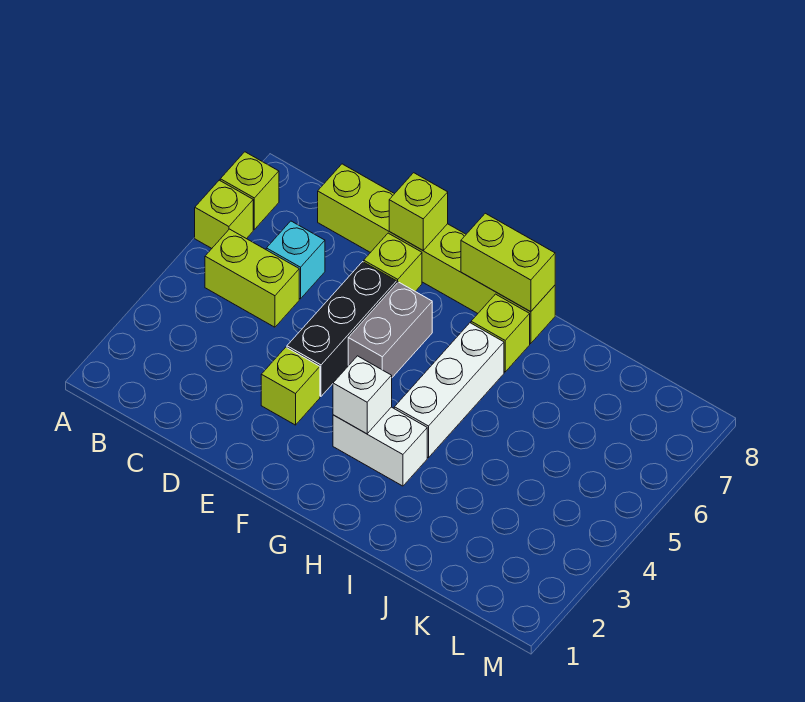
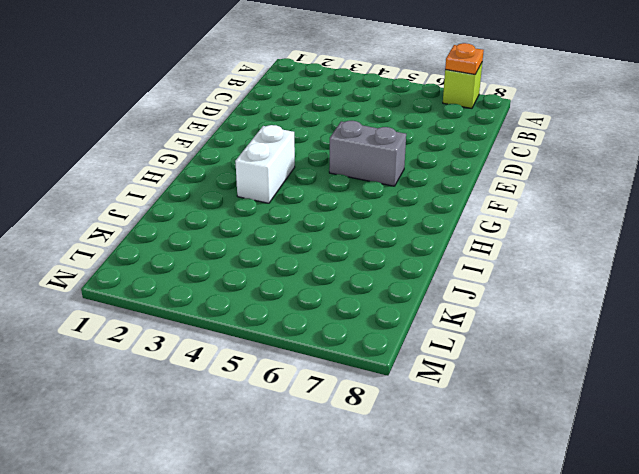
orange plate A7 level 2 -> none
none -> lime brick A6 level 1
none -> lime brick B5:C5 level 1
none -> cyan brick C6 level 1

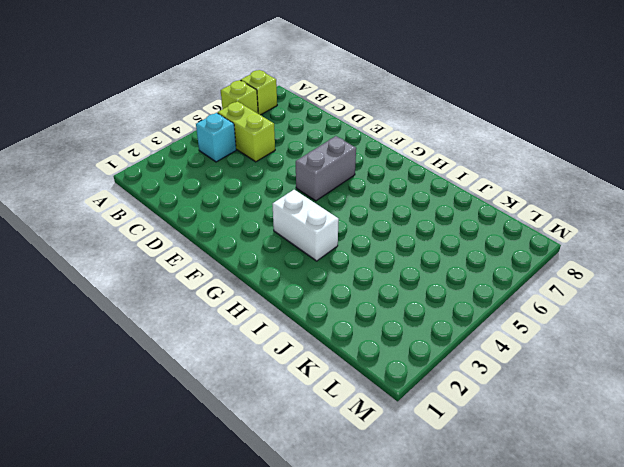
cyan brick B4 level 1 -> cyan brick C6 level 1
none -> lime brick C8:H8 level 1
none -> lime brick E3 level 1
none -> black brick E4:E6 level 1

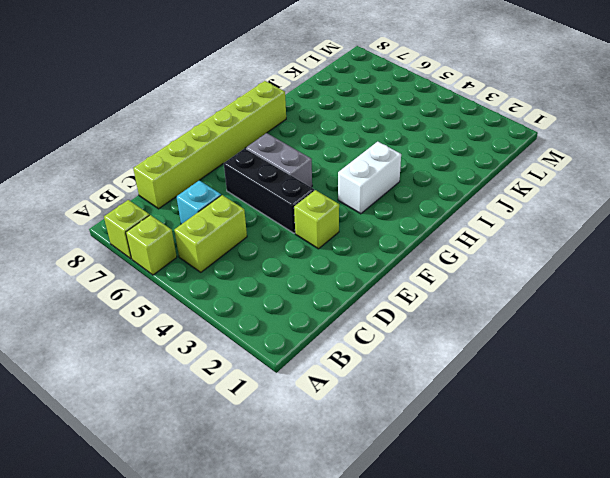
none -> lime brick E7 level 1
none -> white brick H4:H6 level 1
none -> lime brick H7 level 1

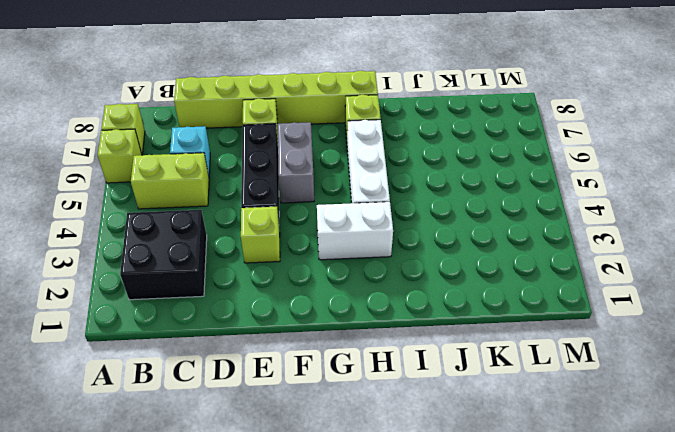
black brick B2:C3 level 1 -> none
none -> lime brick E8 level 2
none -> white brick G3 level 2
none -> lime brick G8:H8 level 2

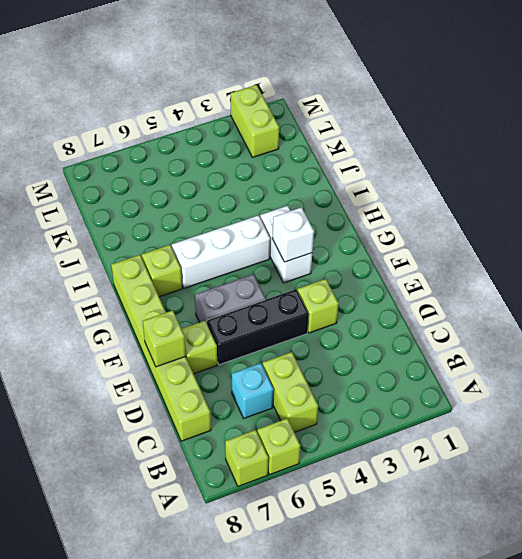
lime brick L2:M2 level 1 -> lime brick G8:H8 level 2

